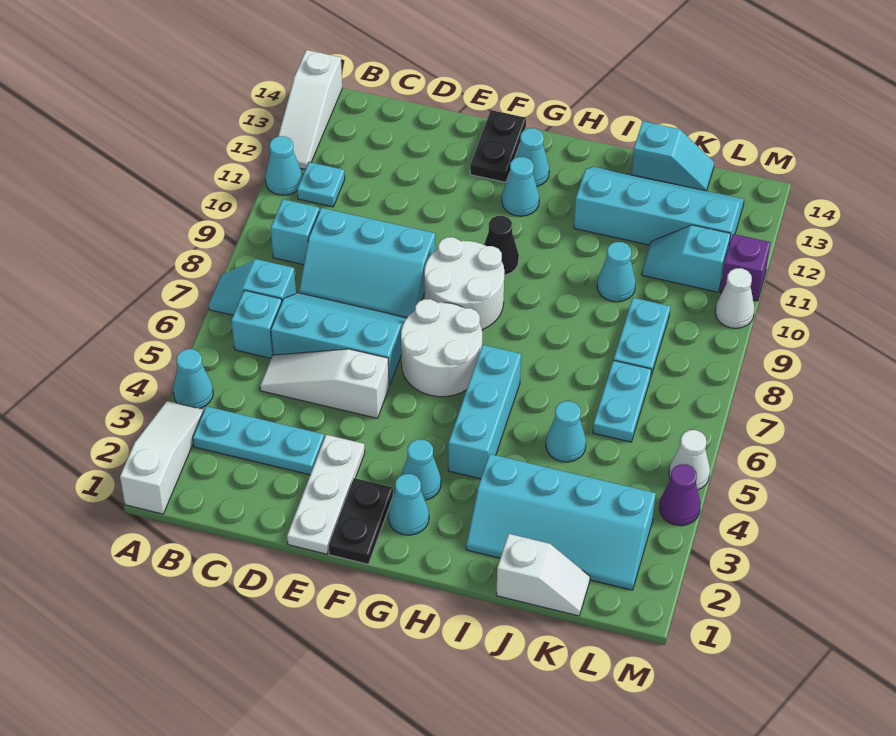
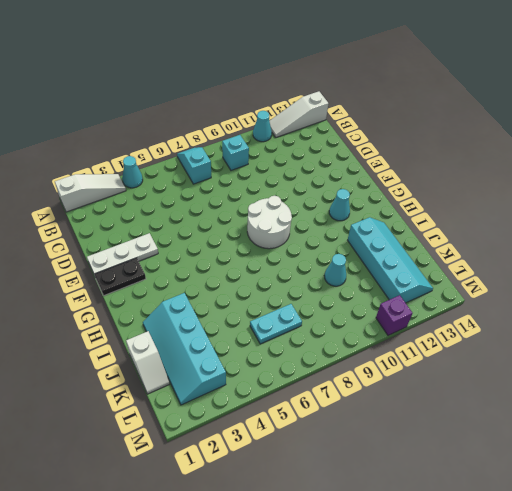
none -> cyan plate B3:D3 level 1
none -> cyan brick B6 level 1
none -> cyan plate B11 level 1
none -> white slope C5:E5 level 1 top E

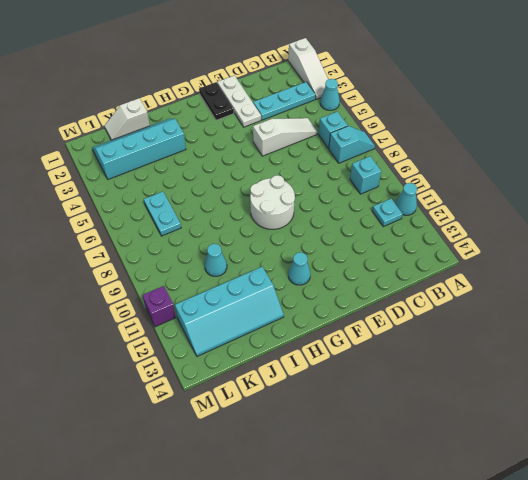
none -> white slope A12:A14 level 1 top 14
none -> cyan slope C6:E7 level 1 top 6
none -> cyan slope C8:E9 level 1 top 9
none -> white round brick F6:G7 level 1

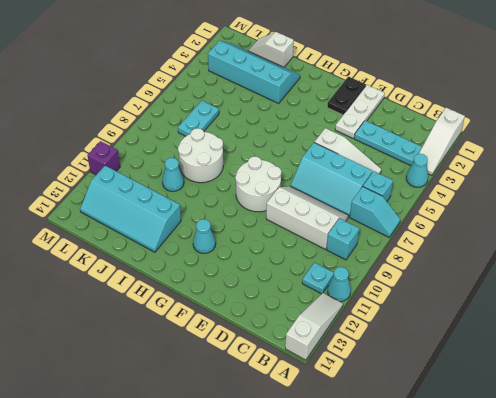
white slope C8:E9 level 1 top 9 -> cyan slope C8:E9 level 1 top 9
white round brick I8:J9 level 1 -> white round brick F6:G7 level 1
none -> black plate F13:F14 level 1
none -> cyan cone G2 level 1
none -> cyan cone G3 level 1
none -> black cone G10 level 1

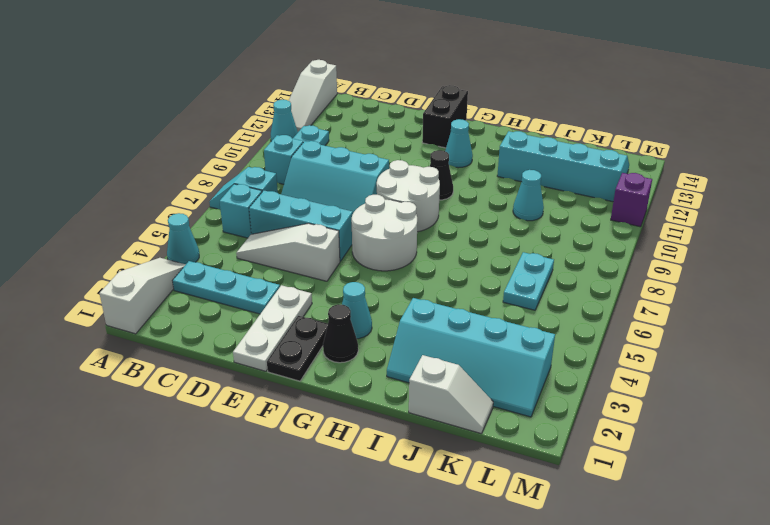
black brick F13:F14 level 1 -> black plate F13:F14 level 1
black cone G2 level 1 -> cyan cone G2 level 1
none -> cyan cone G13 level 1
none -> cyan brick H4:H6 level 1
none -> cyan cone J5 level 1
none -> cyan slope J14:K14 level 1 top J

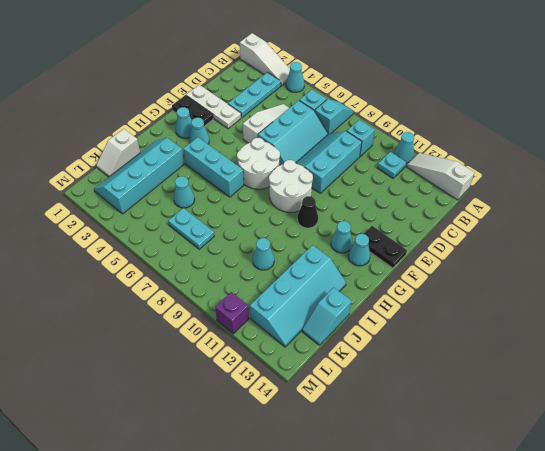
none -> cyan plate K8:K9 level 1
none -> cyan slope K11:L11 level 1 top L
none -> purple cone M4 level 1
none -> white cone M5 level 1

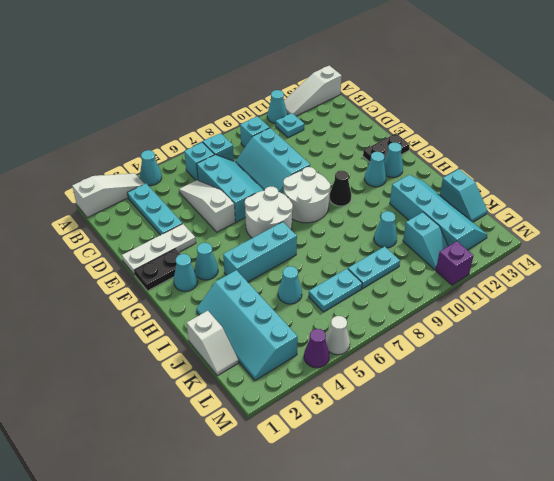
cyan slope K11:L11 level 1 top K -> cyan slope K11:L11 level 1 top L
none -> white cone M10 level 1

